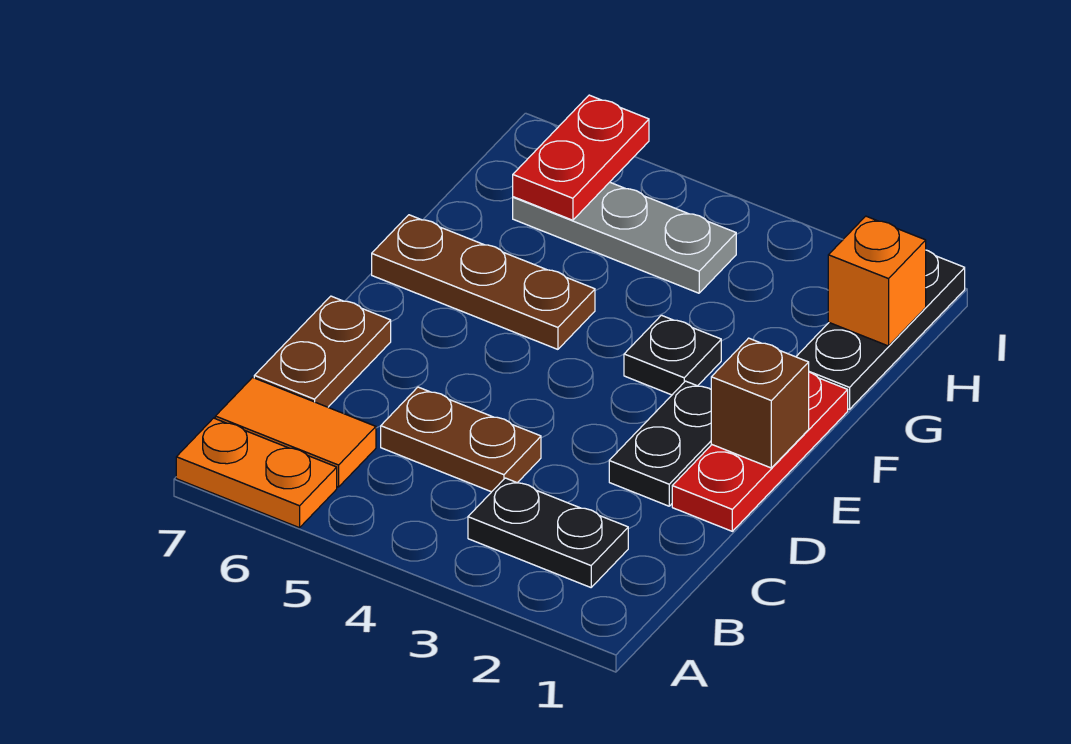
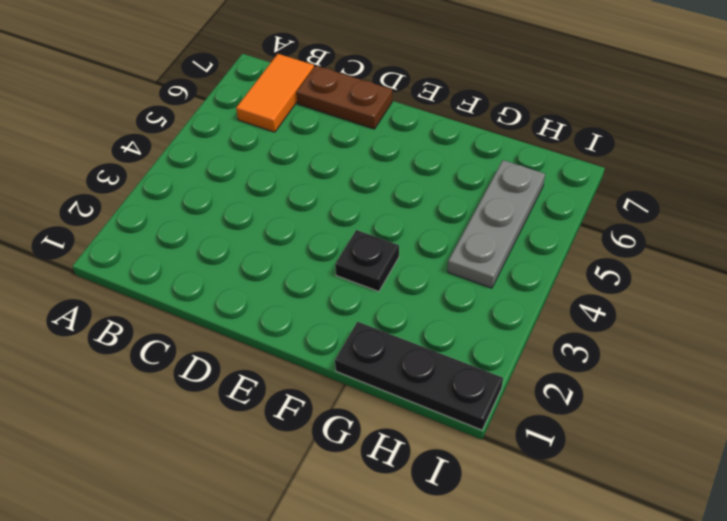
none -> orange plate A6:A7 level 1
none -> black plate B2:B3 level 1
none -> brown plate C4:C5 level 1

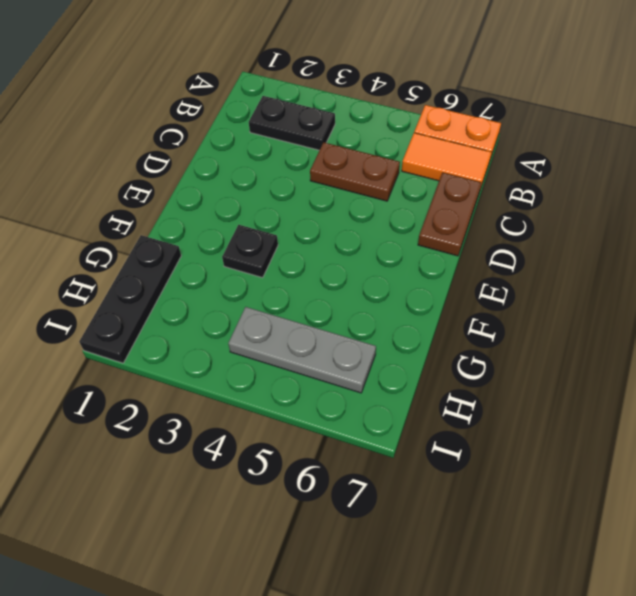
none -> red plate D1:F1 level 1
none -> black plate D2:E2 level 1
none -> brown plate F5:F7 level 1

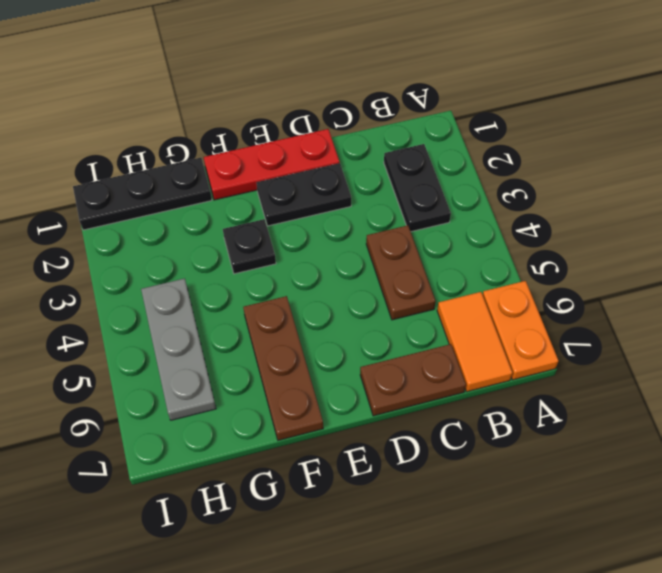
none -> brown brick E1 level 2
none -> orange brick H1 level 2
none -> red plate H6:I6 level 2

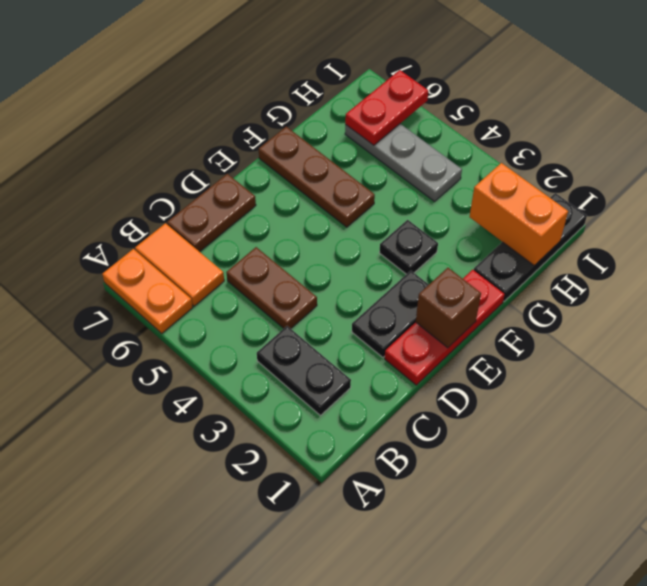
orange brick H1:H2 level 2 -> orange brick H1 level 2

